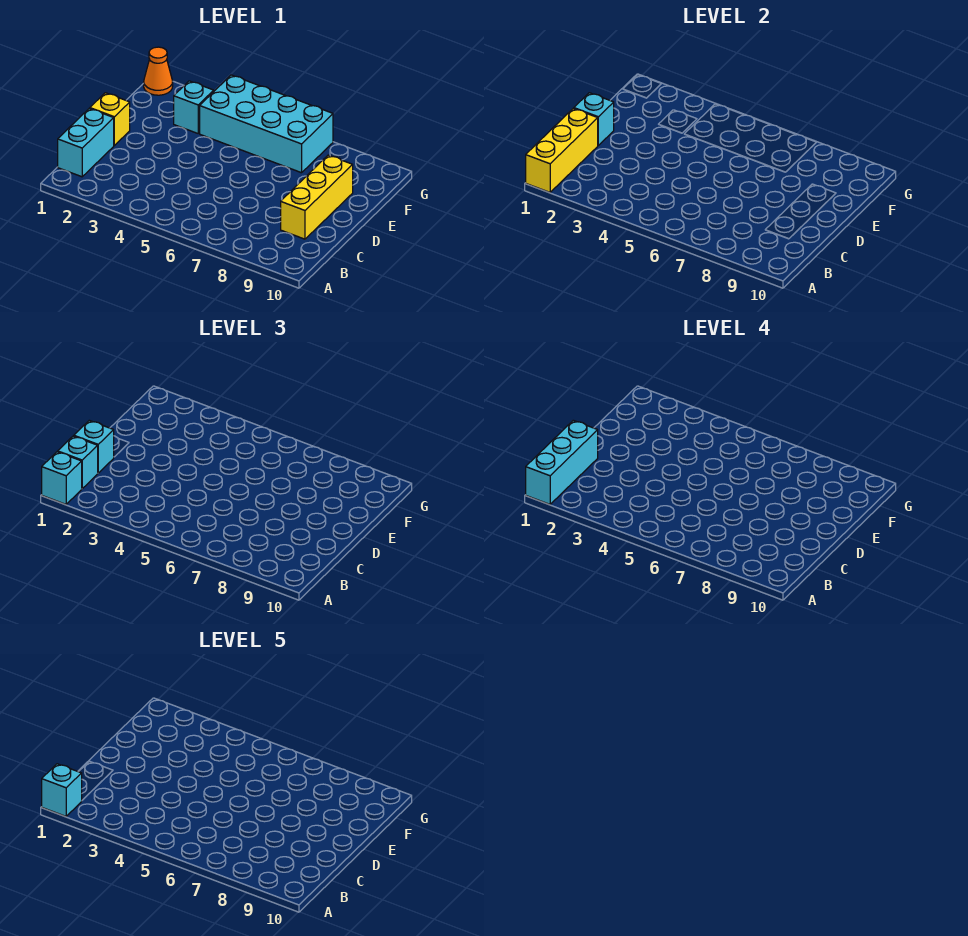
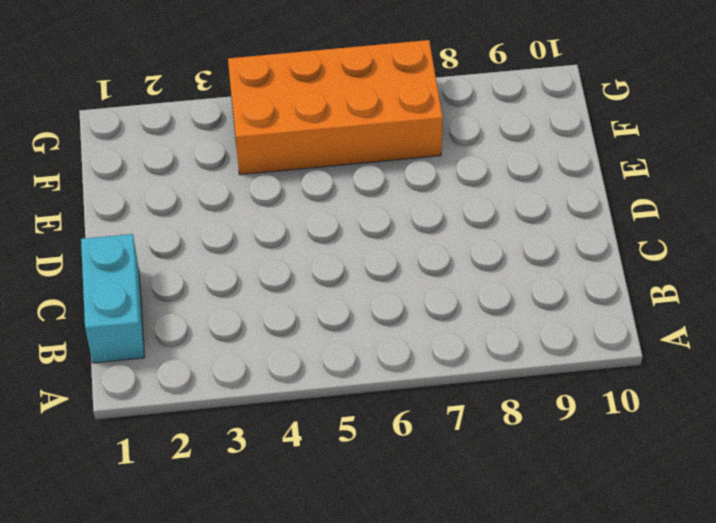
orange brick F4:G7 level 1 -> cyan brick F4:G7 level 1
none -> yellow brick C9:E9 level 1
none -> yellow brick D1 level 1
none -> cyan brick F3 level 1

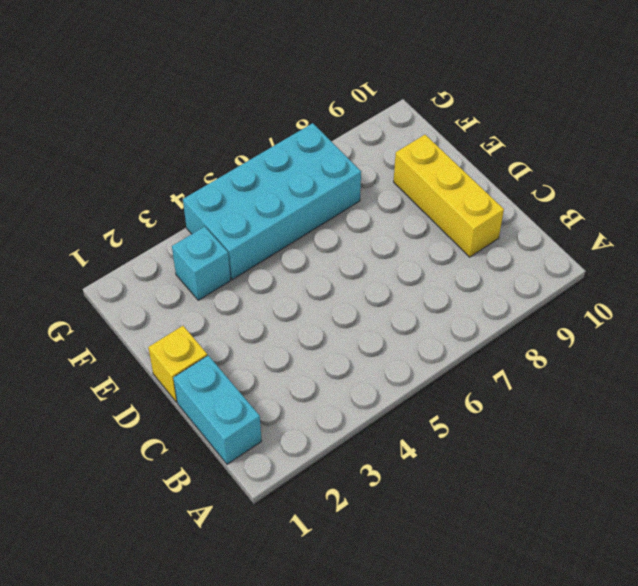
none -> orange cone G1 level 1
none -> yellow brick A1:C1 level 2
none -> cyan brick D1 level 2

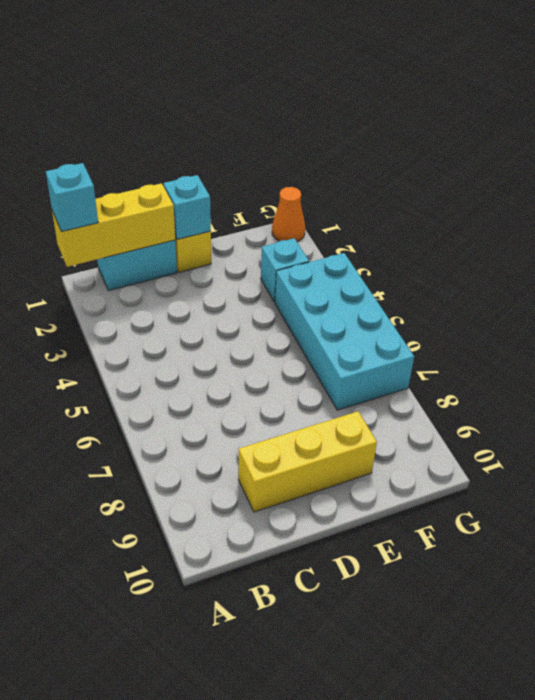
none -> cyan brick B1 level 3
none -> cyan brick C1 level 3
none -> cyan brick A1:C1 level 4

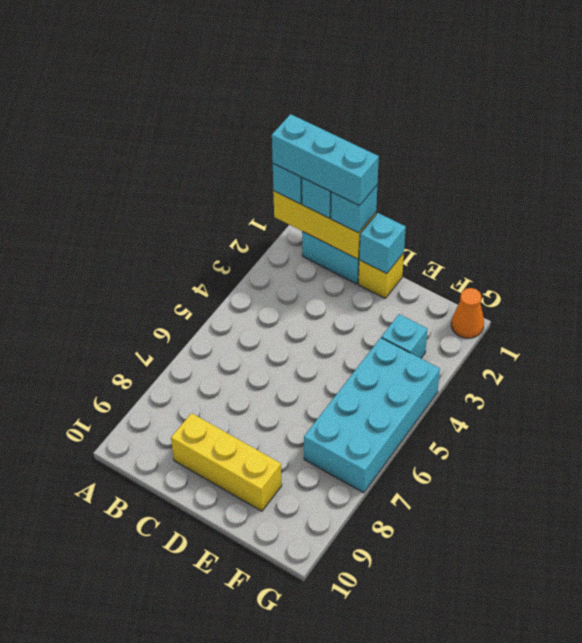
none -> cyan brick A1 level 5

